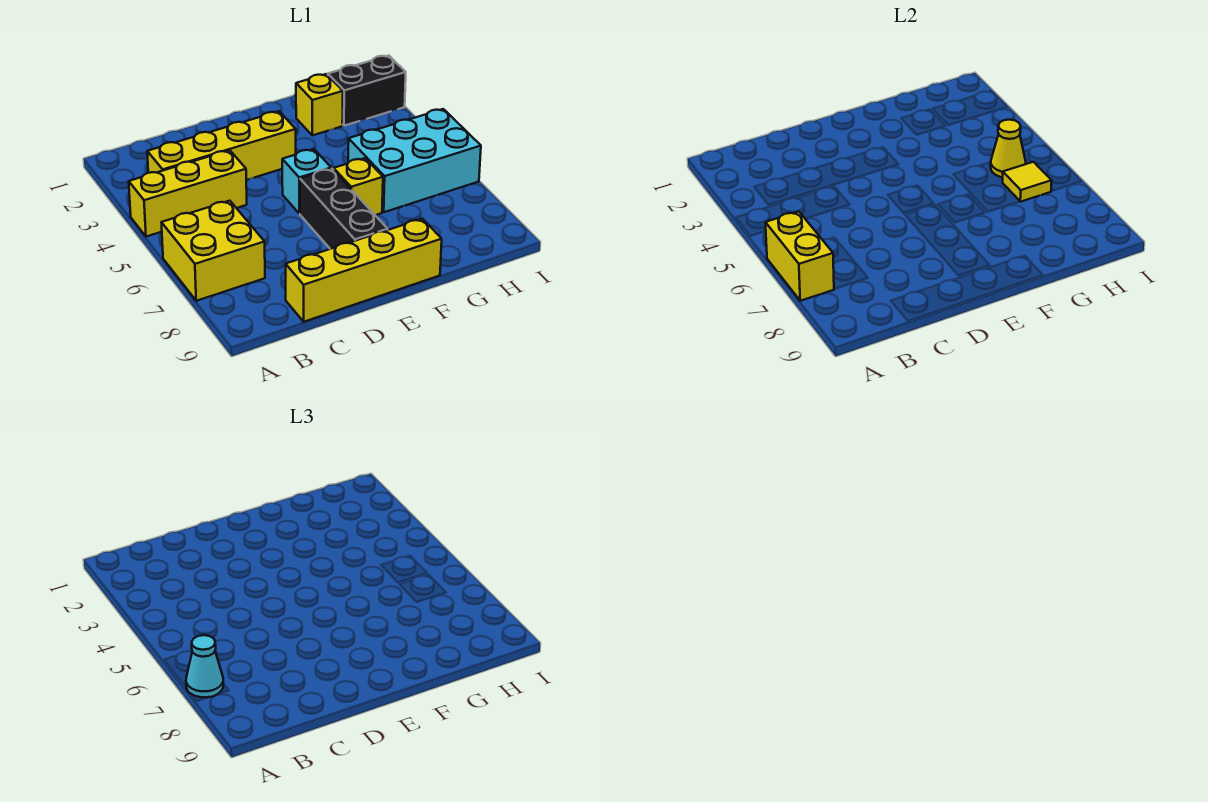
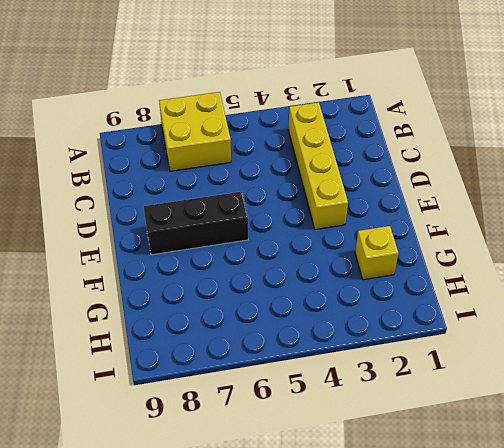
none -> yellow brick A4:C4 level 1
none -> yellow brick C9:F9 level 1
none -> cyan brick E5 level 1

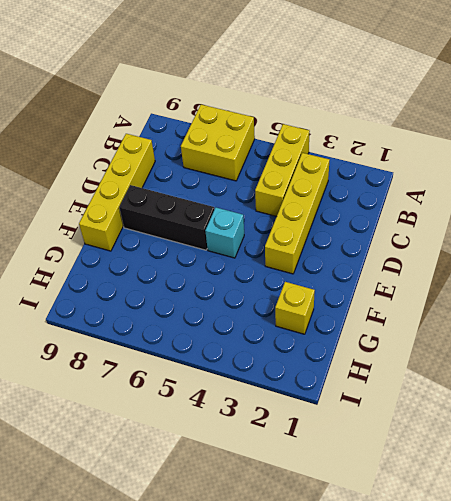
none -> yellow brick F6 level 1
none -> cyan brick G5:I6 level 1
none -> black brick H2:I2 level 1

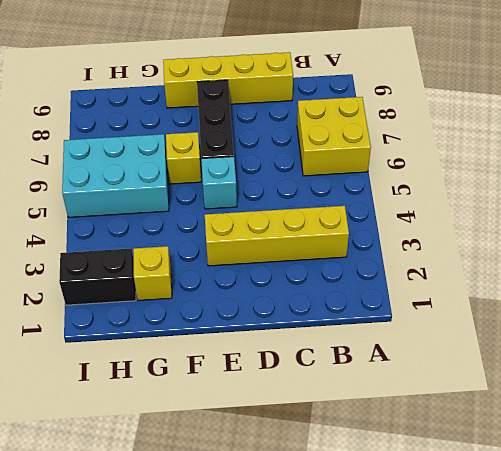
none -> yellow brick A4:C4 level 1
none -> yellow brick A6:A7 level 2
none -> yellow cone H5 level 2

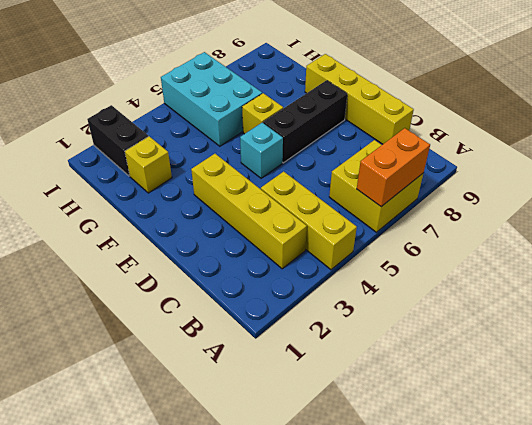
orange brick A6:A7 level 2 -> yellow brick A6:A7 level 2
none -> yellow cone H5 level 2
none -> yellow tile H6 level 2
none -> cyan cone A7 level 3

